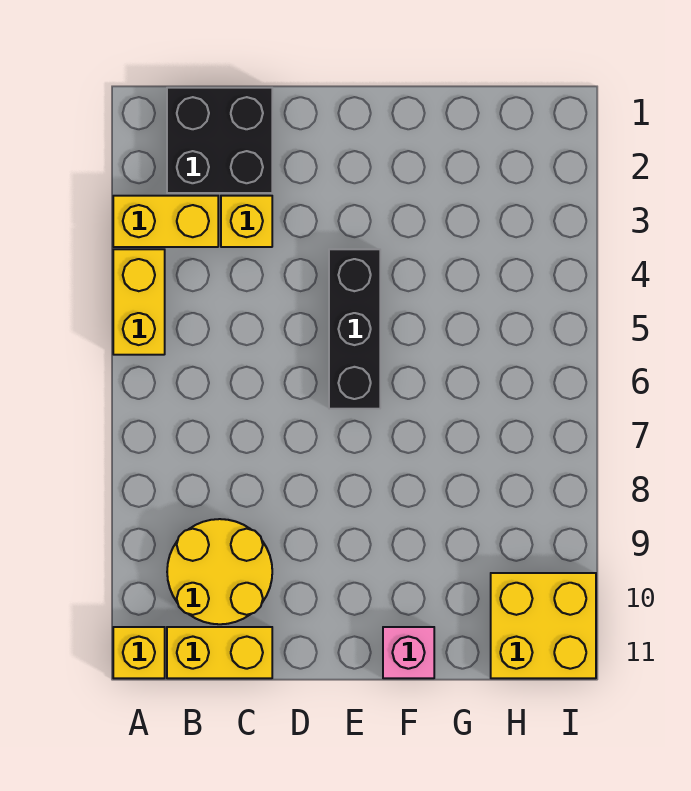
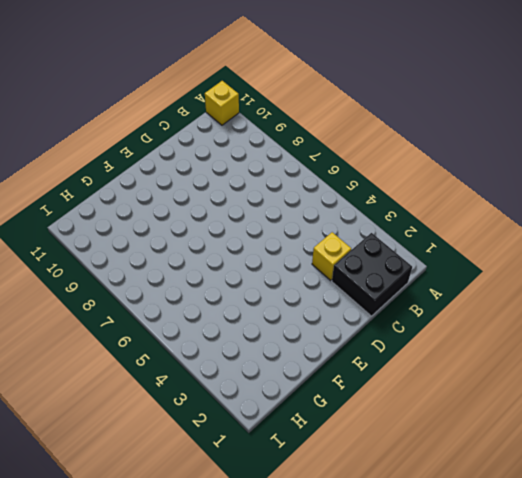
none -> yellow brick A3:B3 level 1
none -> yellow brick A4:A5 level 1

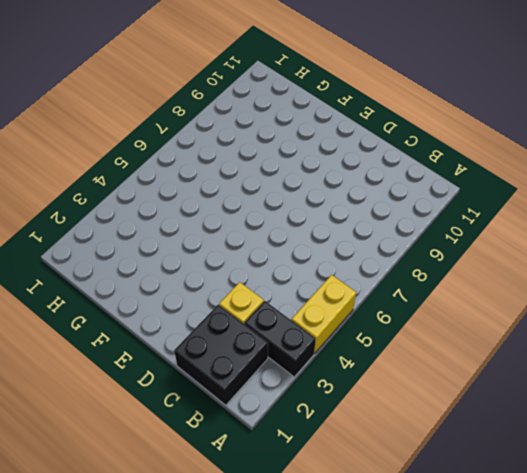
black brick A3:B3 level 1 -> yellow brick A3:B3 level 1
none -> yellow brick A11 level 1
none -> yellow round brick B9:C10 level 1

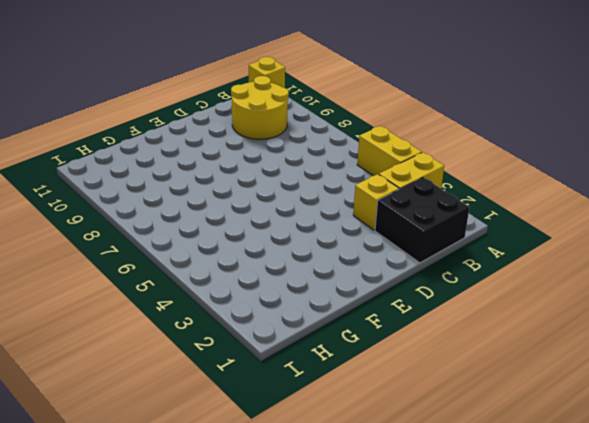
none -> yellow brick B11:C11 level 1
none -> black brick E4:E6 level 1

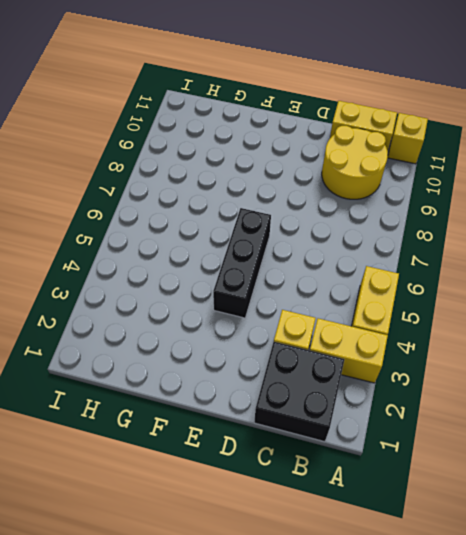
none -> pink brick F11 level 1
none -> yellow brick H10:I11 level 1

